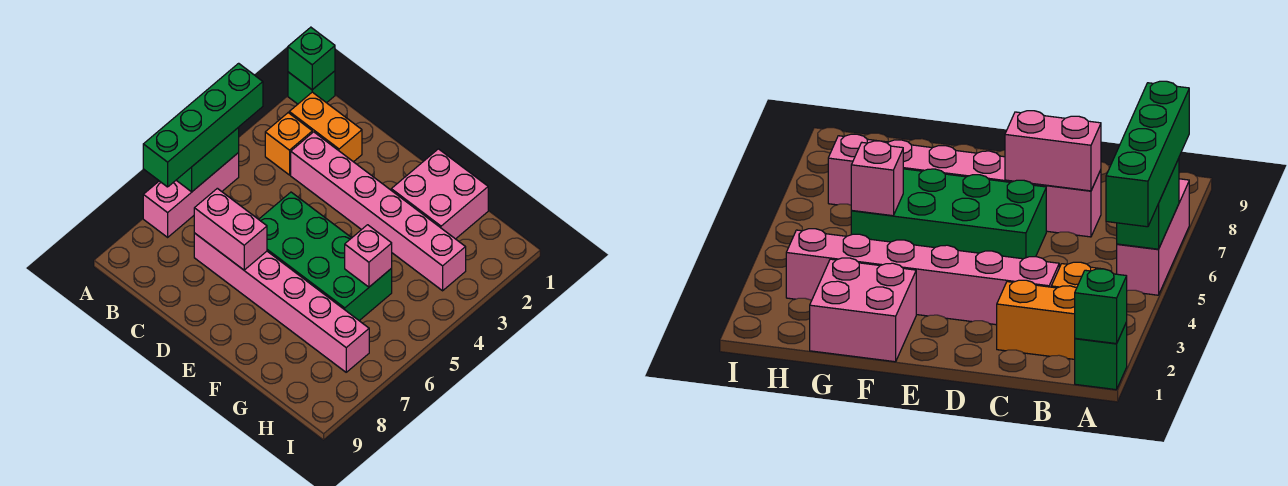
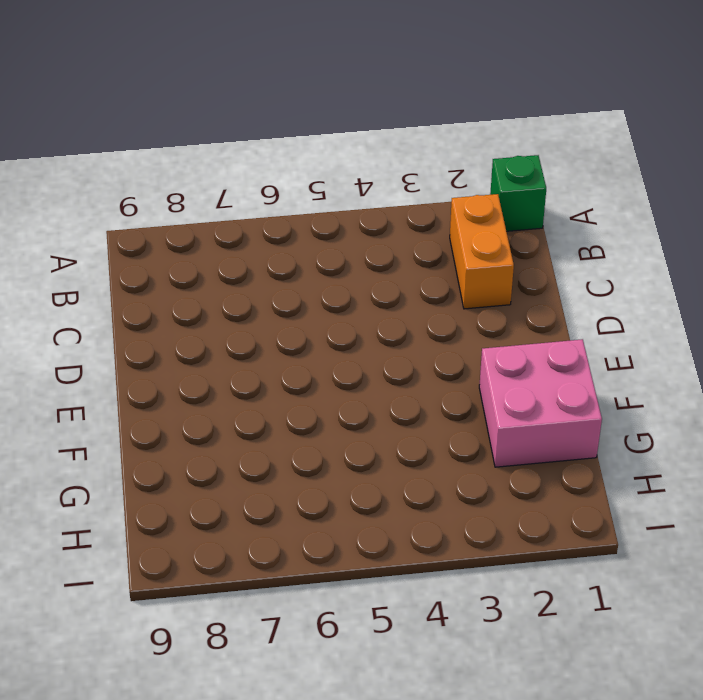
none -> pink brick A5:A7 level 1
none -> orange brick B3 level 1
none -> pink brick C3:H3 level 1

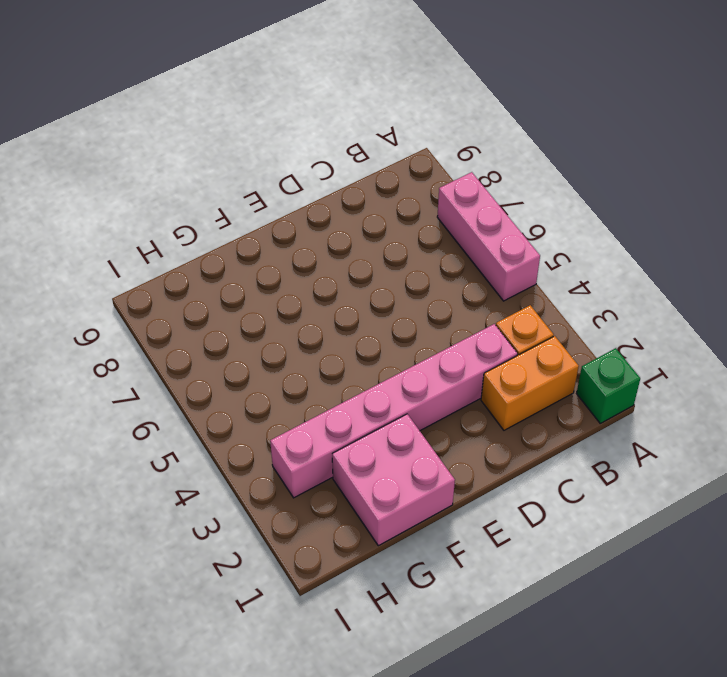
none -> pink brick C7:H7 level 1
none -> green brick D5:G6 level 1
none -> green brick A1 level 2

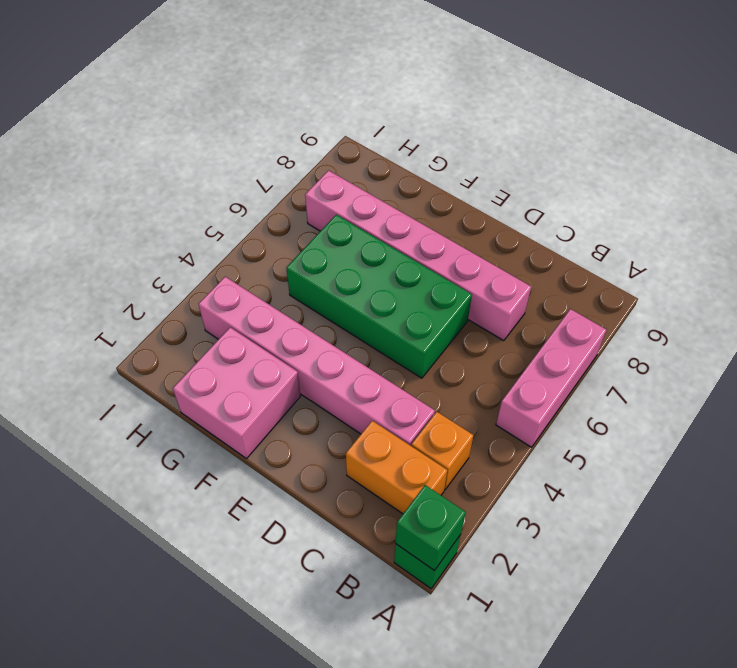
none -> green brick A5:A6 level 2
none -> pink brick C7:D7 level 2
none -> pink brick G5 level 2

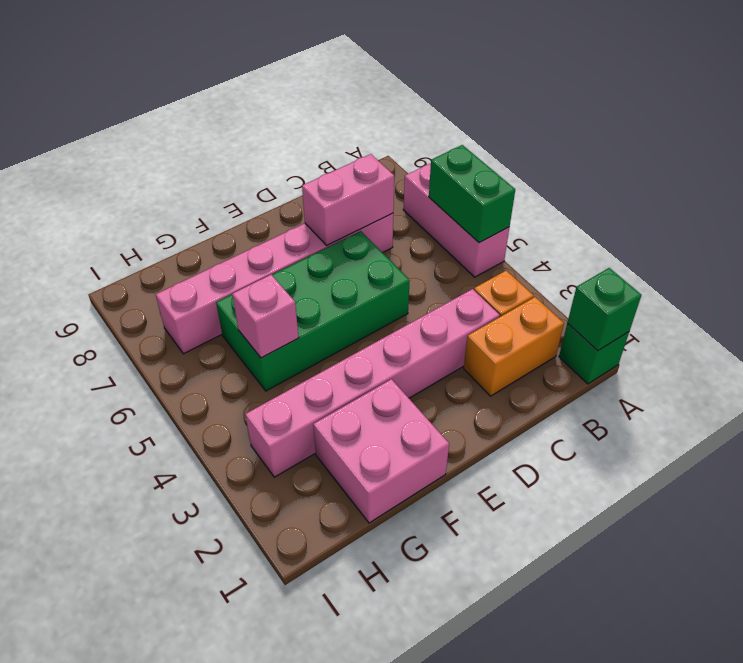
none -> green brick A4:A7 level 3

